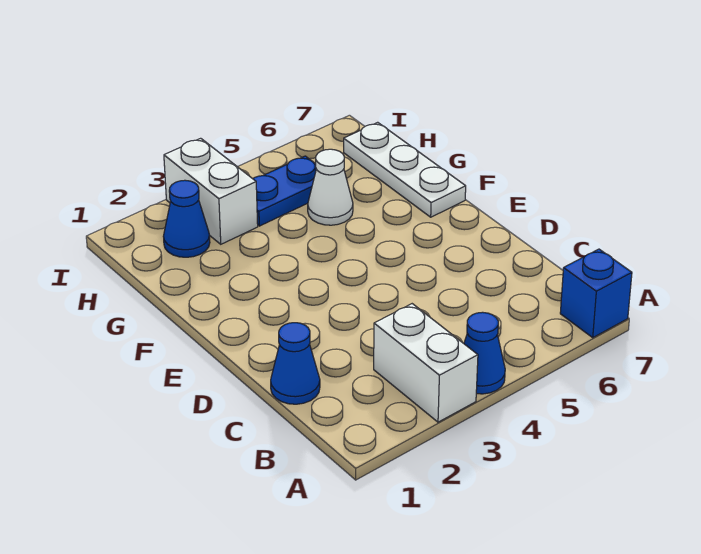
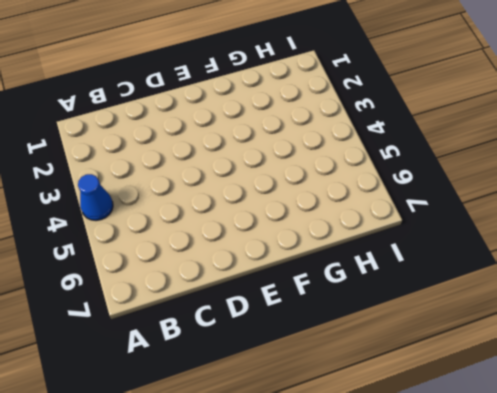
none -> white brick A3:B3 level 1
none -> blue brick A7 level 1

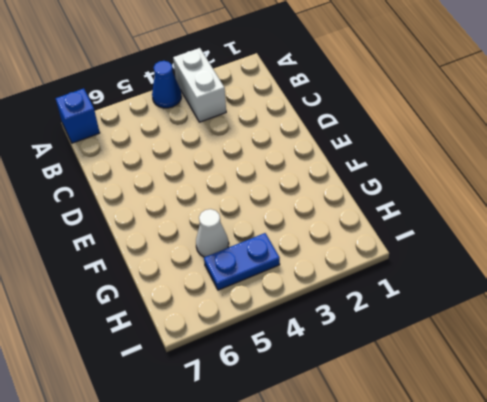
none -> blue cone C1 level 1
none -> white plate F7:H7 level 1

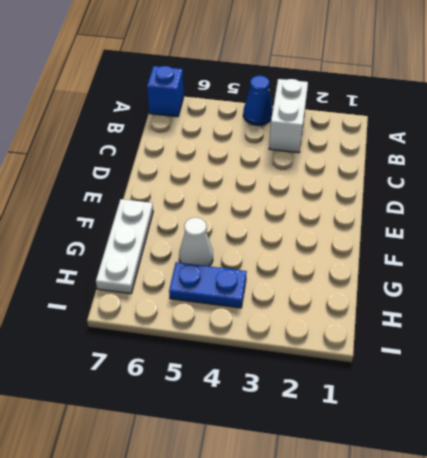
none -> blue cone C1 level 1
none -> blue cone H2 level 1

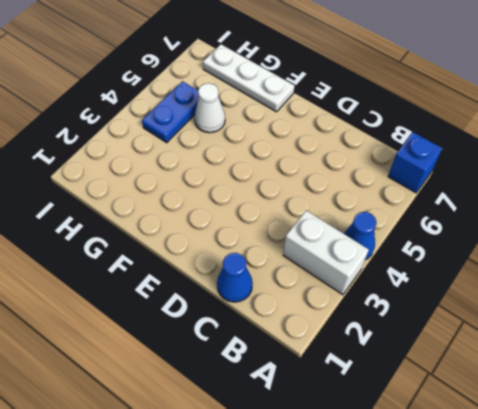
none -> blue cone H2 level 1
none -> white brick H3:I3 level 1

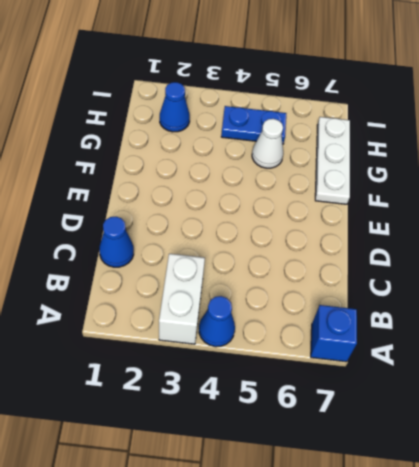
none -> white brick H3:I3 level 1

